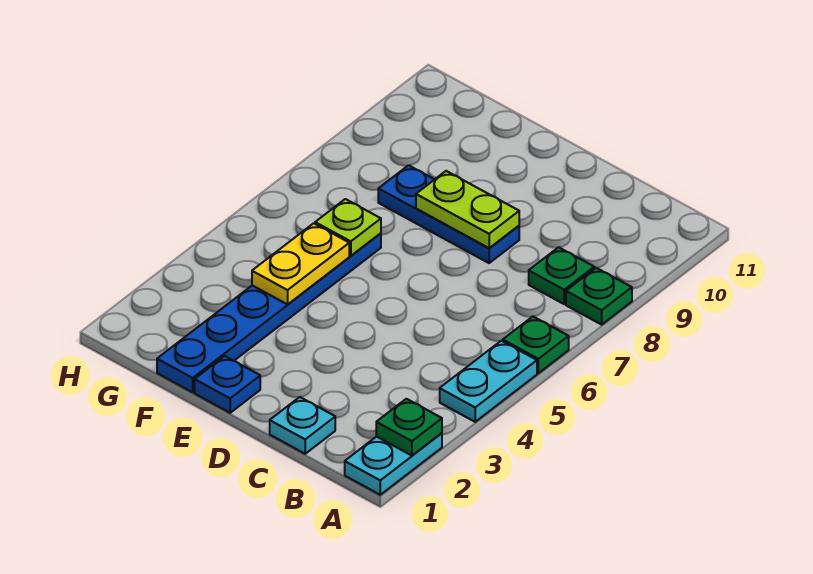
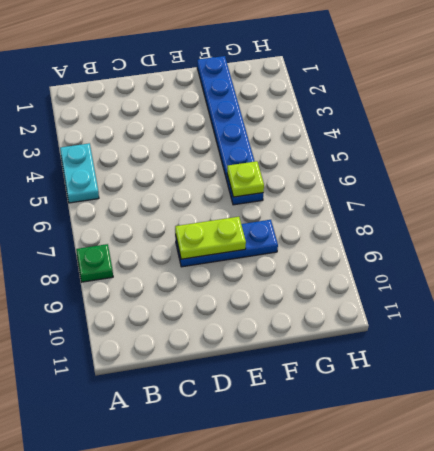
none -> cyan plate A1:A2 level 1
none -> green plate A6 level 1
none -> green plate B8 level 1

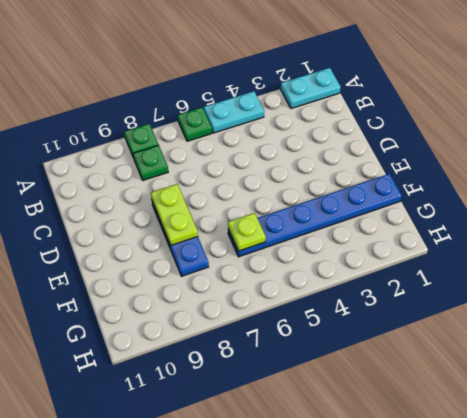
none -> cyan plate C1 level 1
none -> blue plate E1 level 1
none -> green plate A2 level 2

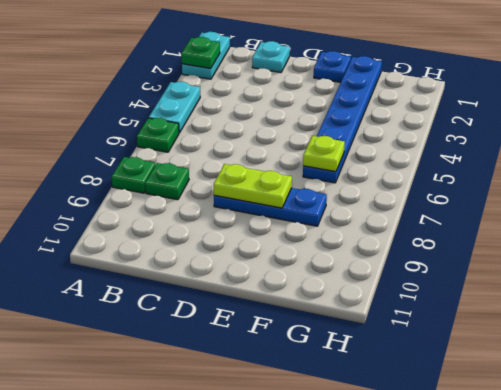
none -> yellow plate F4:F5 level 2

